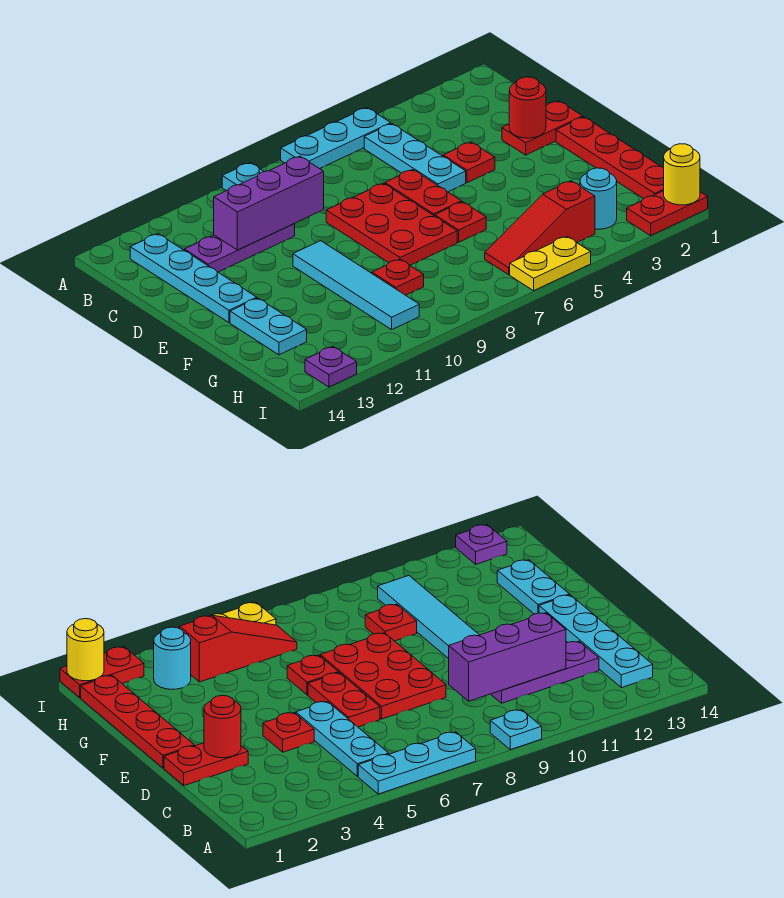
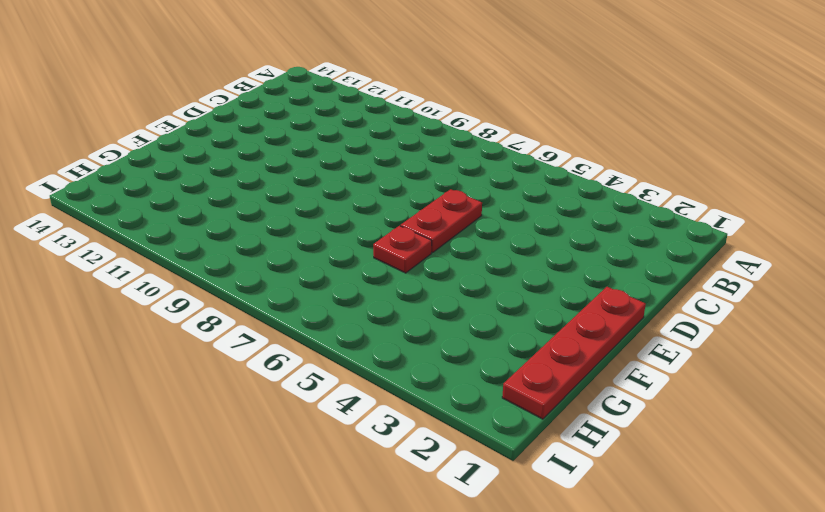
none -> cyan plate A5:A7 level 1
none -> cyan plate A9 level 1
none -> cyan plate B5:D5 level 1

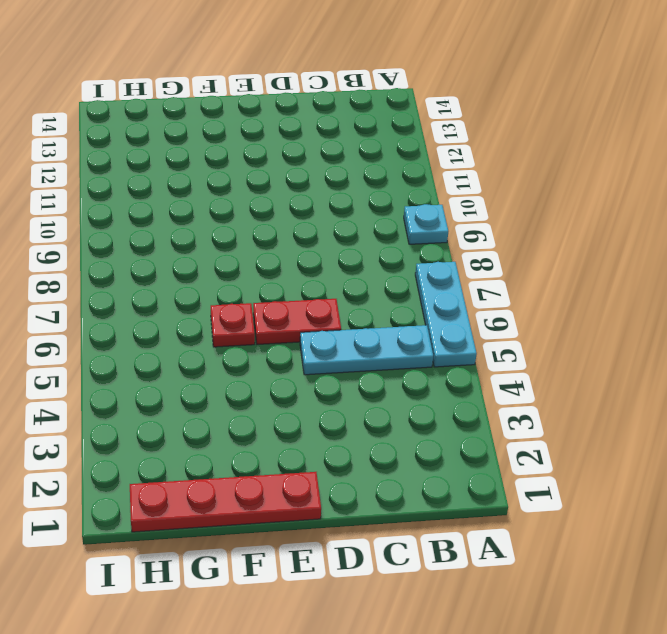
none -> cyan plate B13:E13 level 1
none -> purple plate C10:C12 level 1
none -> red plate D1:D2 level 1

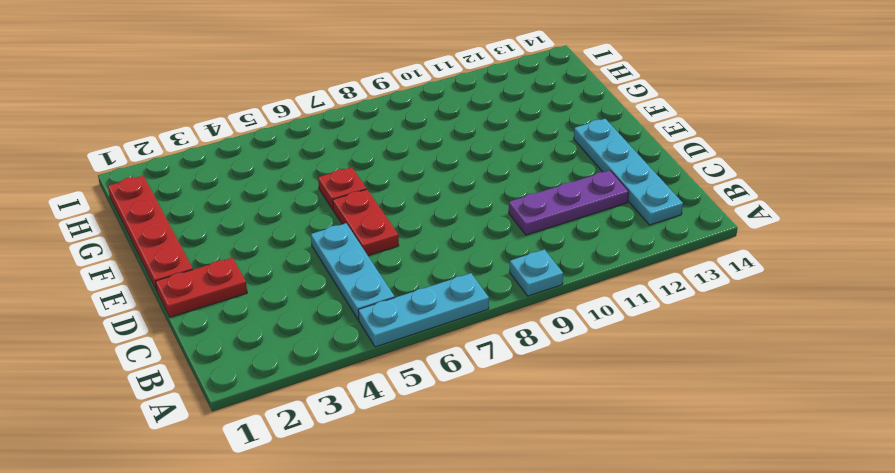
none -> red plate D4 level 1
none -> red plate D7:F8 level 1
none -> cyan tile E10:H10 level 1

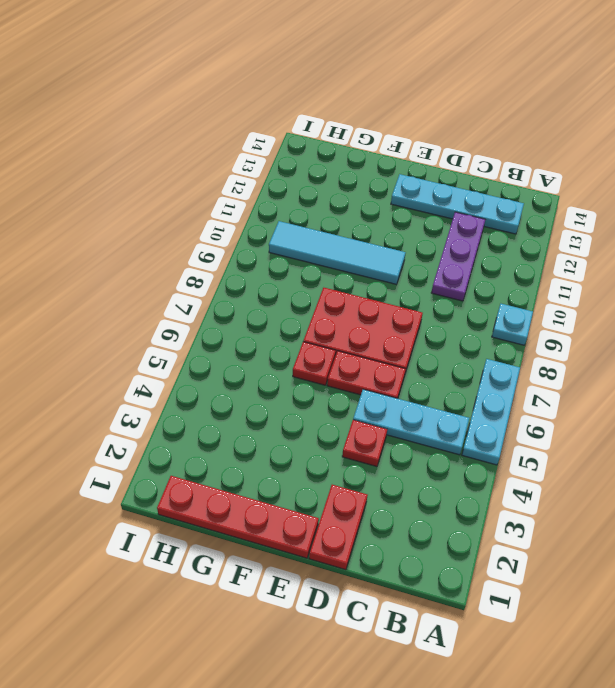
none -> cyan plate F13:G13 level 1
none -> red plate G9 level 1
none -> cyan round brick H3 level 1

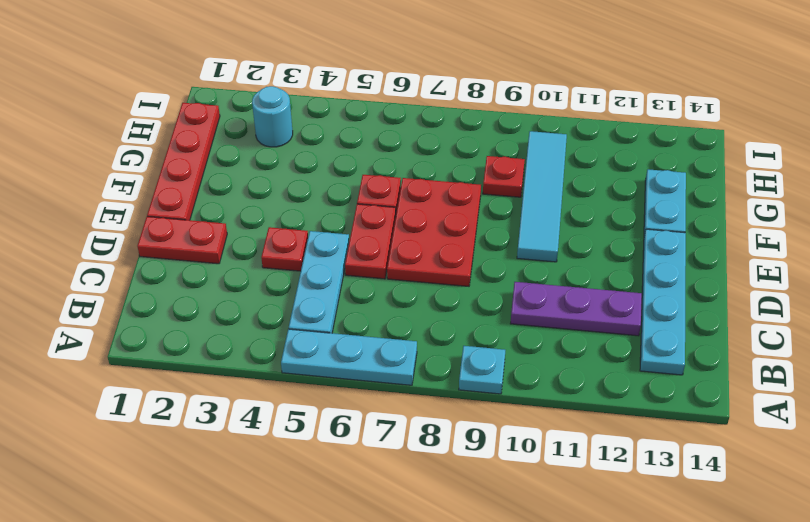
none -> red slope H4:H6 level 1 top 4
none -> red plate I1:I2 level 1
none -> yellow plate I5:I6 level 1

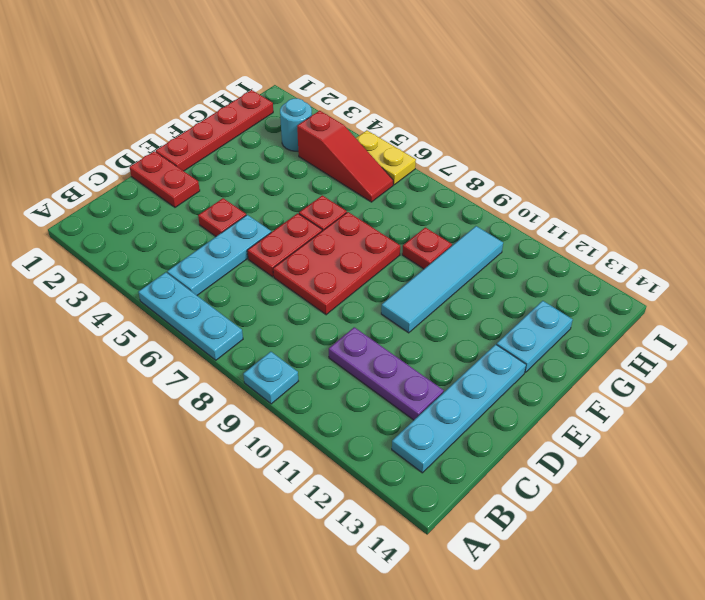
none -> red plate I1:I2 level 1
none -> purple plate I13 level 1
none -> purple brick C9:C11 level 2

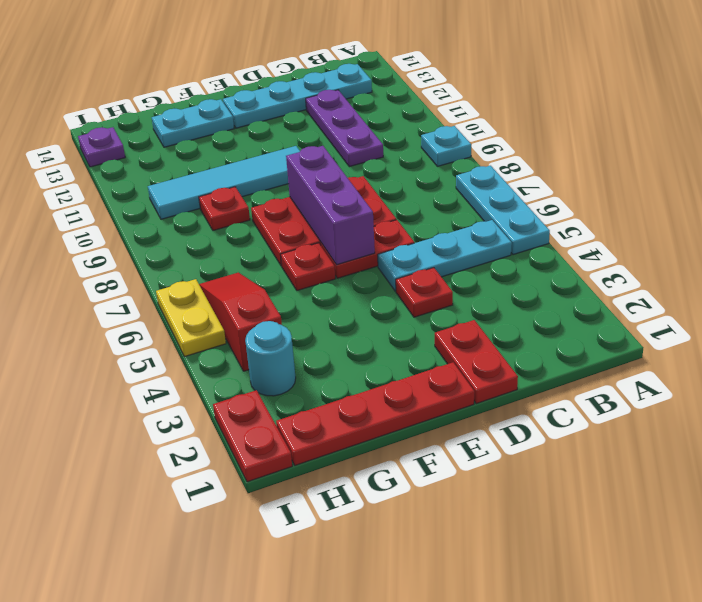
purple brick E6:E8 level 2 -> purple brick C9:C11 level 2
none -> red round brick D2 level 2
none -> yellow round brick I1 level 2

